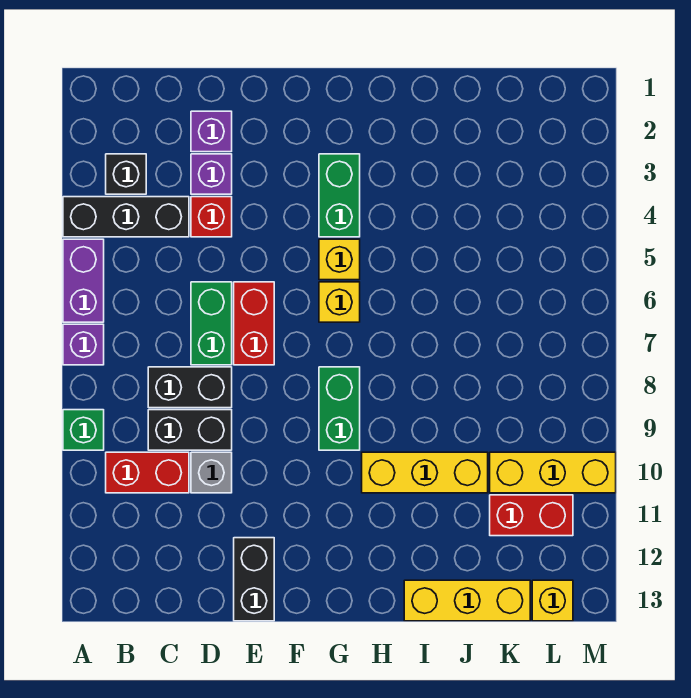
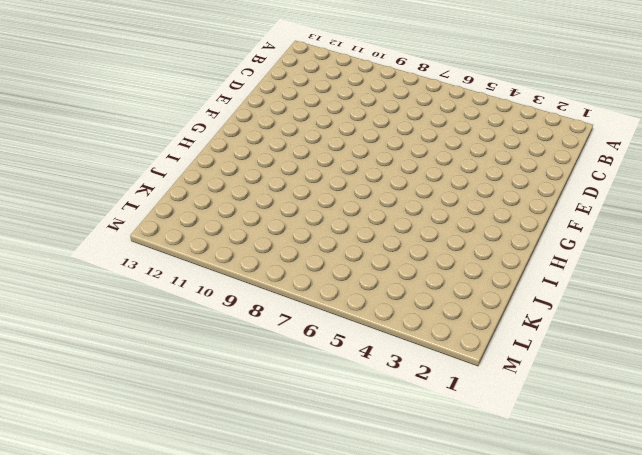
none -> black brick A4:C4 level 1
none -> purple brick A5:A6 level 1
none -> purple brick A7 level 1

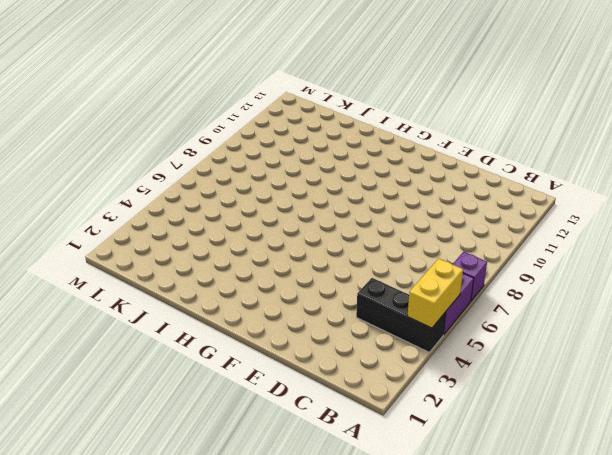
yellow brick A4:A5 level 2 -> none
none -> green brick A9 level 1
none -> black brick B3 level 1
none -> red brick B10:C10 level 1

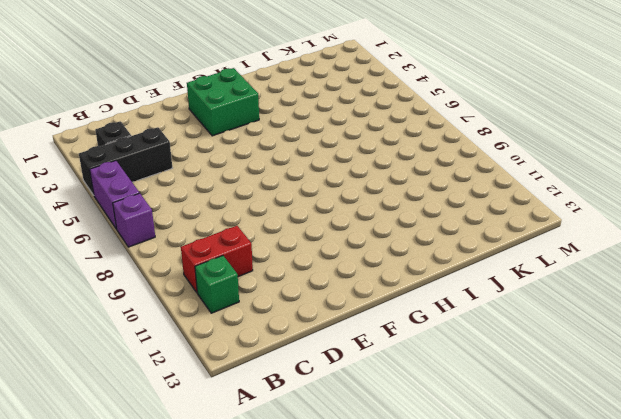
green brick B11 level 1 -> green brick A9 level 1
green brick F2:G3 level 1 -> green brick G3:G4 level 1
none -> black brick C8:D8 level 1
none -> black brick C9:D9 level 1
none -> purple brick D2 level 1

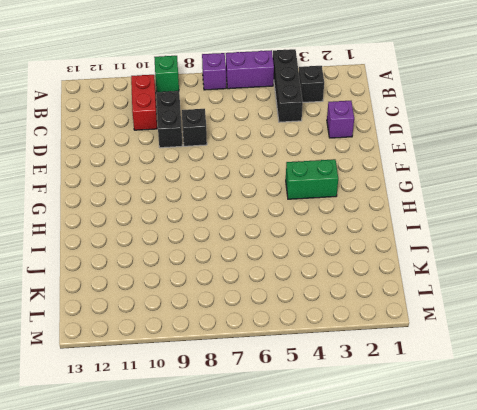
black brick D8 level 1 -> black brick C8:D8 level 1
none -> purple brick D3 level 1
none -> red brick D4 level 1
none -> green brick D6:D7 level 1

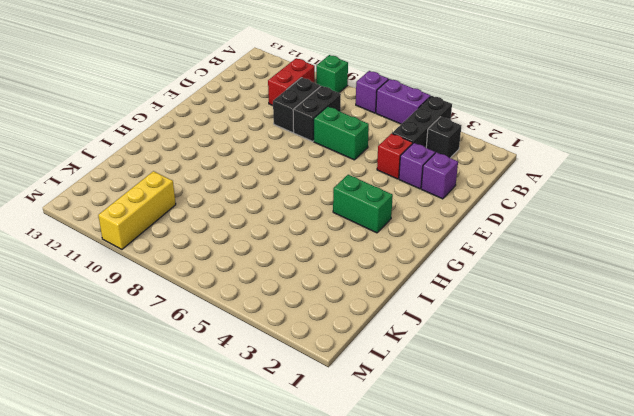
none -> grey brick D10 level 1
none -> red brick E6:E7 level 1
none -> black brick E12:E13 level 1

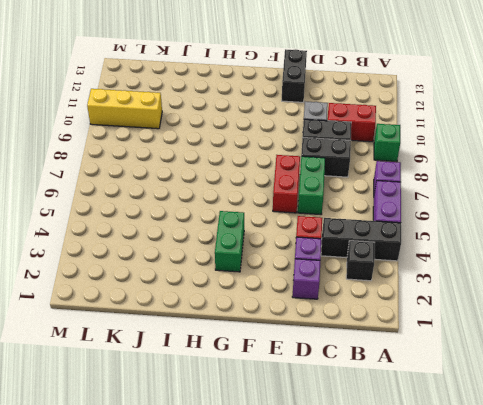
none -> yellow brick G5 level 1
none -> yellow brick G6 level 1
none -> green brick G8:G9 level 1

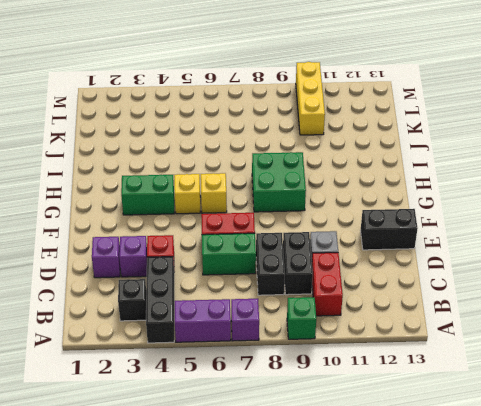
green brick G8:H9 level 1 -> green brick G8:G9 level 1
none -> yellow brick H10:J10 level 1
none -> yellow brick I13:K13 level 1
none -> red brick K11:L11 level 1

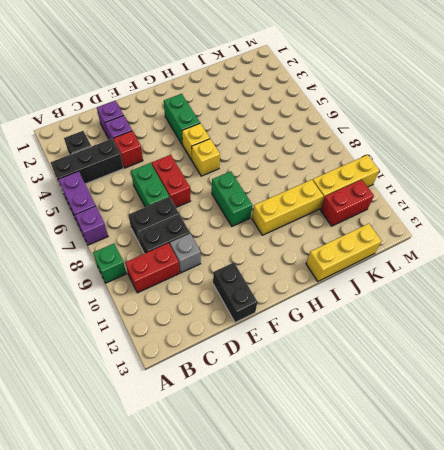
none -> yellow brick L13 level 1

